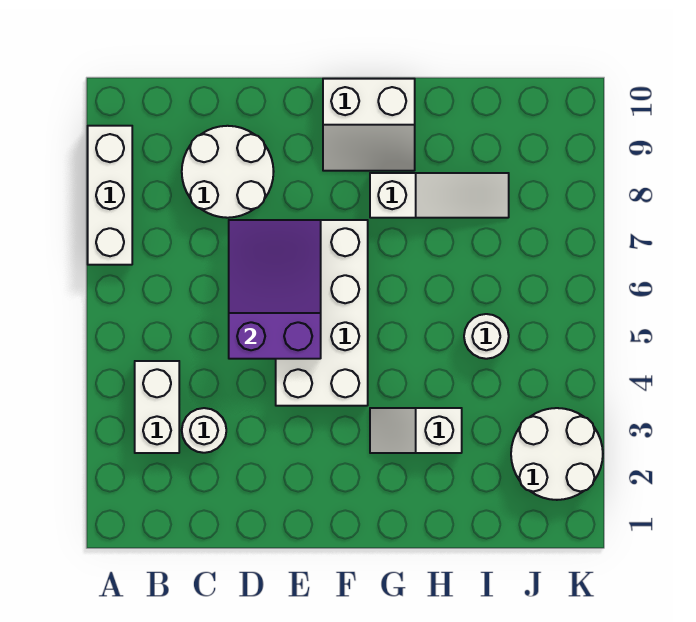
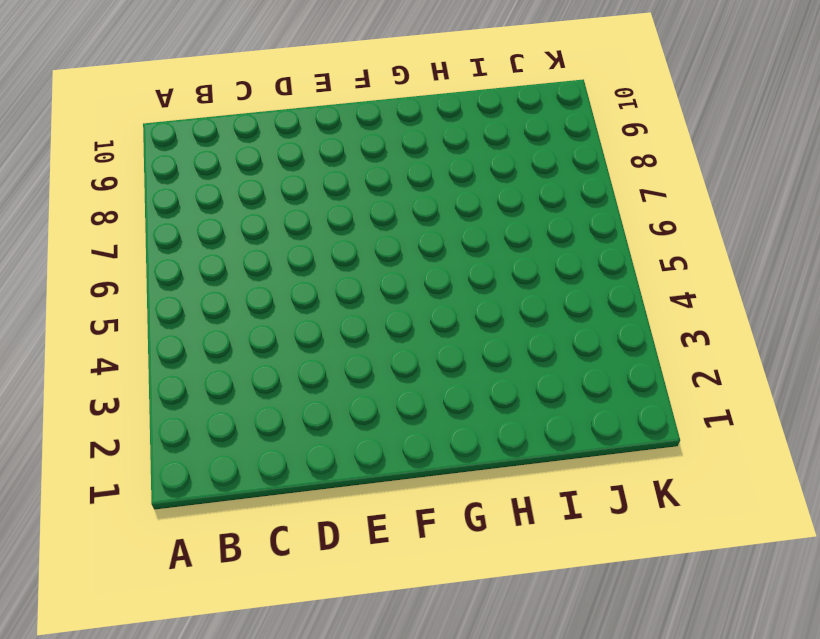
none -> white brick A7:A9 level 1
none -> white brick B3:B4 level 1

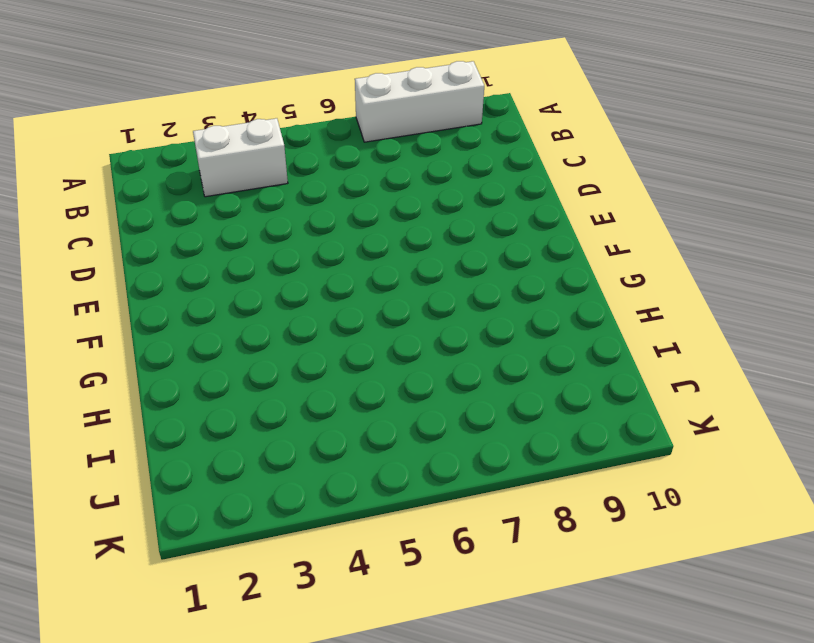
none -> white round brick C3 level 1
none -> white round brick C8:D9 level 1

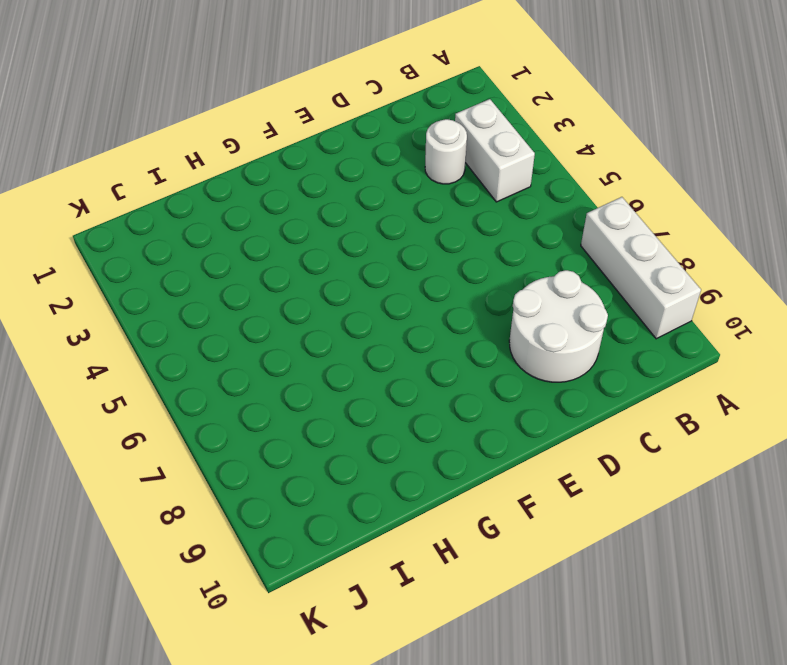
none -> white brick E4:F7 level 1
none -> white slope F9:G10 level 1 top 10

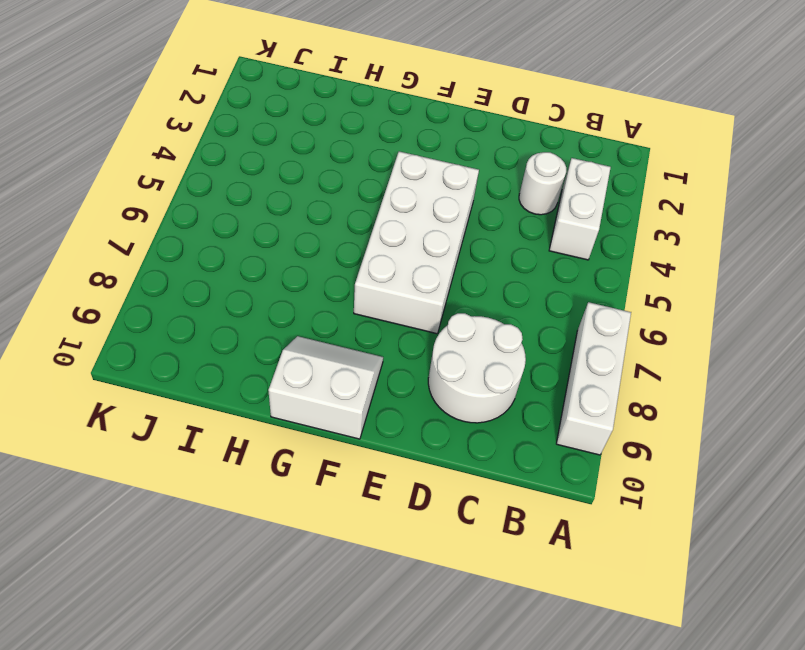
none -> white slope G3:H3 level 1 top H
none -> white slope G8:I8 level 1 top G

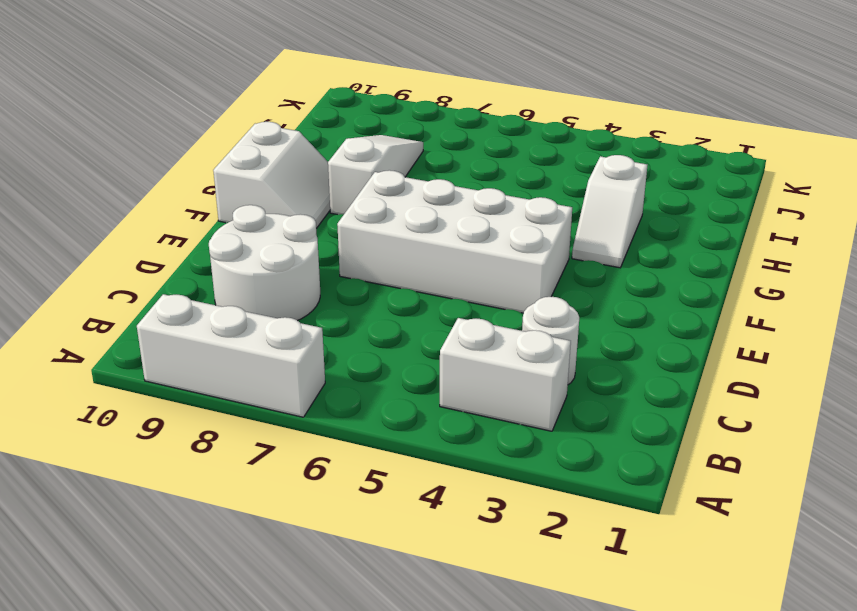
none -> white round brick I5 level 1
none -> white round brick J2:K3 level 1

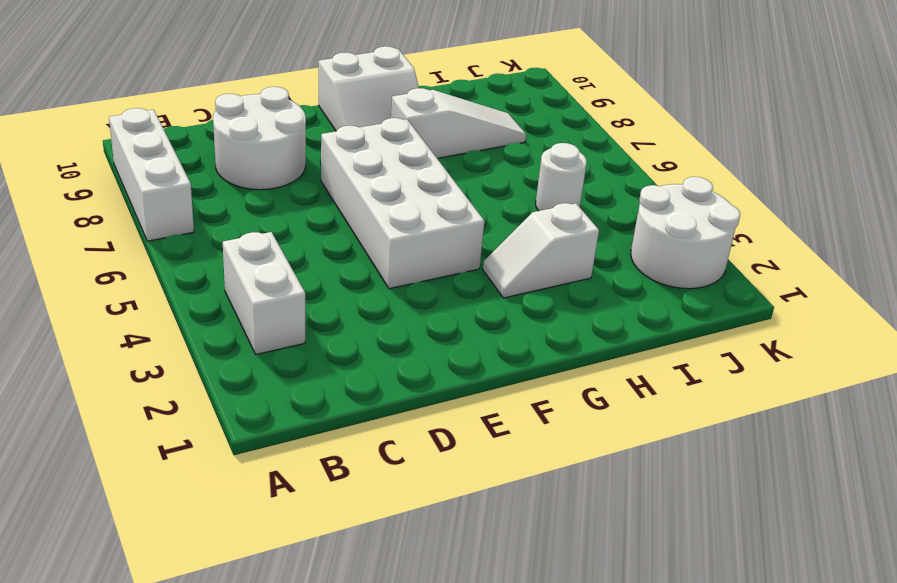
none -> white round brick C3 level 1
none -> purple slope D5:E7 level 2 top 5

